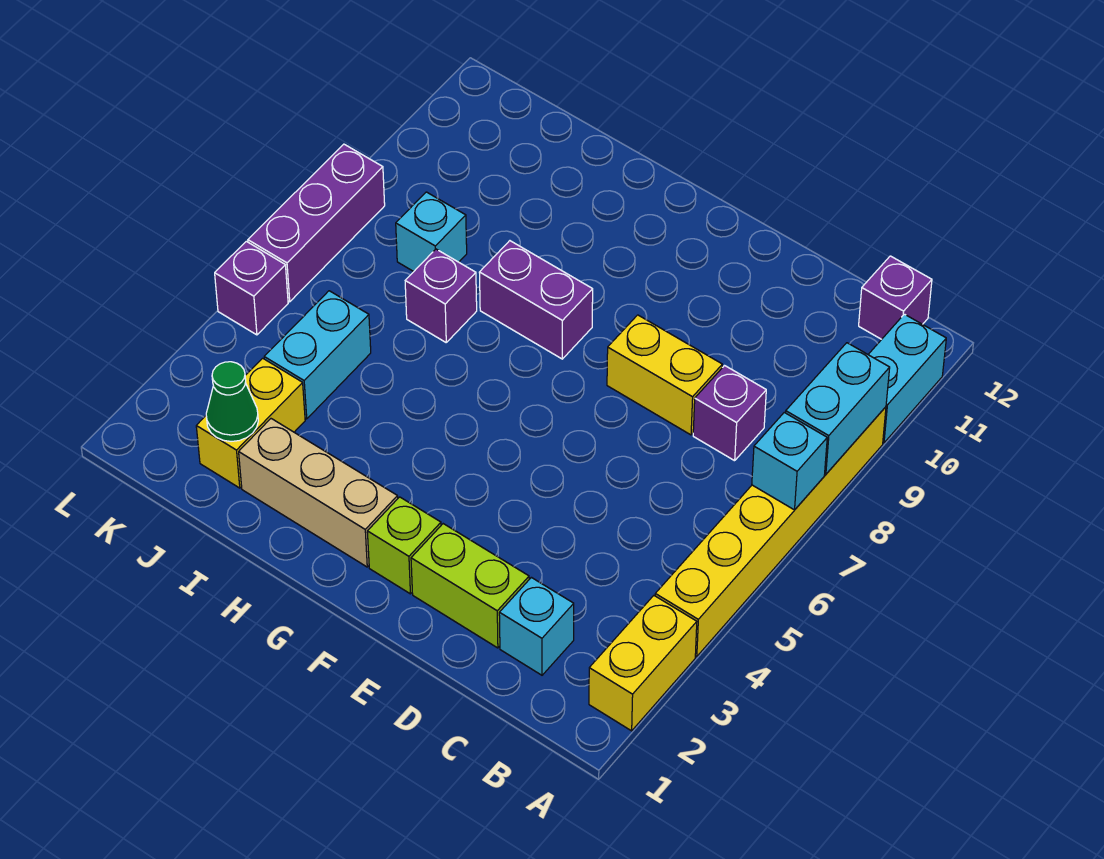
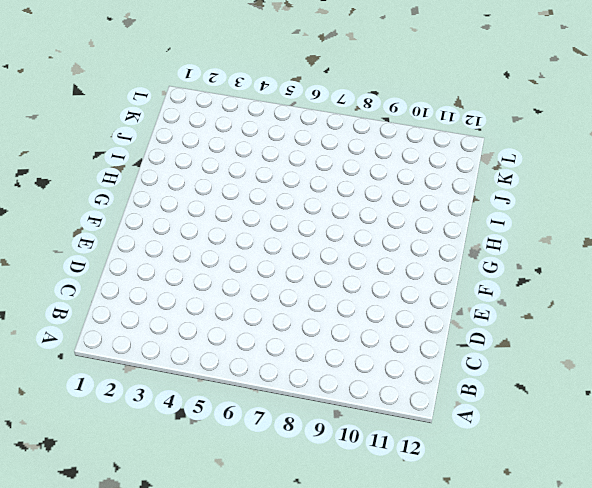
none -> yellow brick A2:A3 level 1
none -> yellow brick A4:A9 level 1
none -> cyan brick A10:A11 level 1

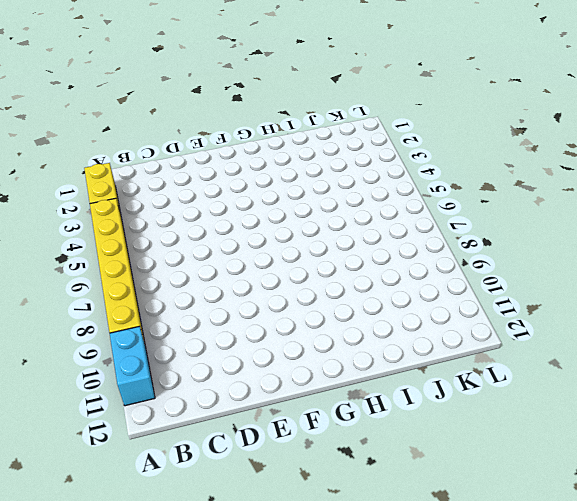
none -> purple brick B12 level 1
none -> cyan brick C2 level 1
none -> purple brick C8 level 1

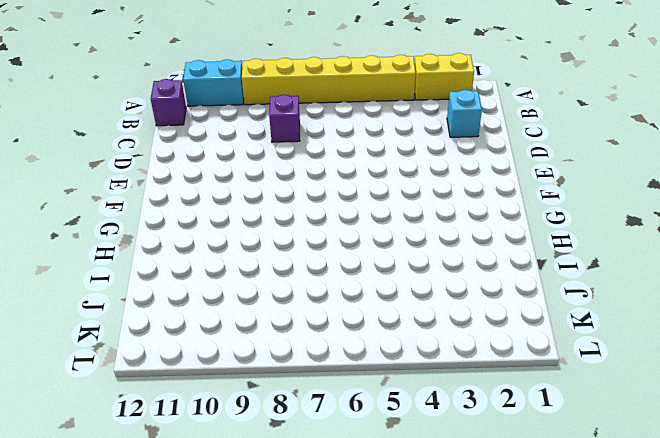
none -> lime brick D2:E2 level 1
none -> yellow brick D8:E8 level 1
none -> lime brick F2 level 1

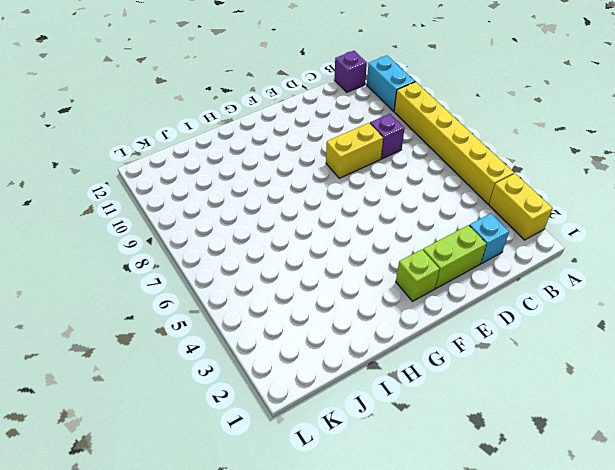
none -> tan brick G2:I2 level 1
none -> purple brick G8:H8 level 1
none -> purple brick I7 level 1

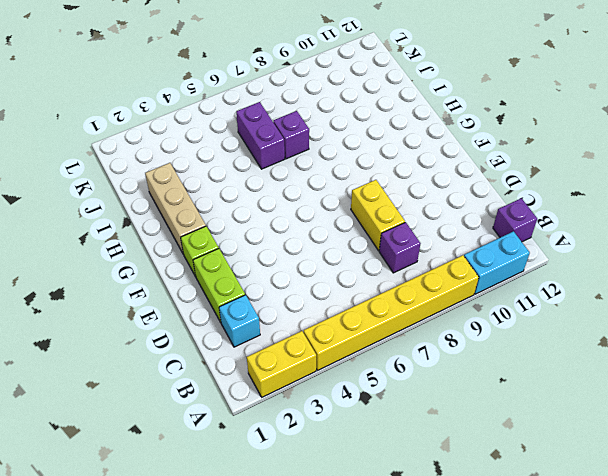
purple brick I6:J6 level 1 -> purple brick G8:H8 level 1
none -> yellow brick J2:J3 level 1
none -> cyan brick J4:J5 level 1
none -> cyan brick J8 level 1

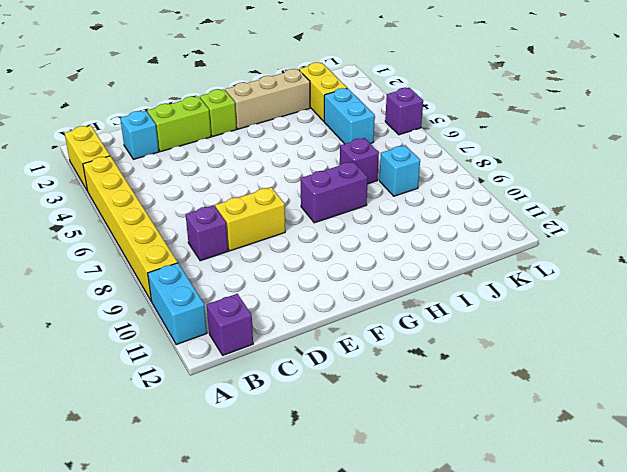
none -> purple brick L6:L8 level 1
none -> cyan brick A7 level 2
none -> cyan brick A8:A9 level 2

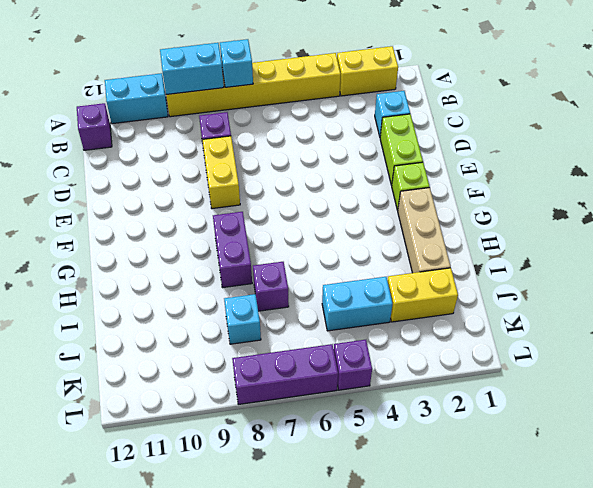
none -> green cone J2 level 2

